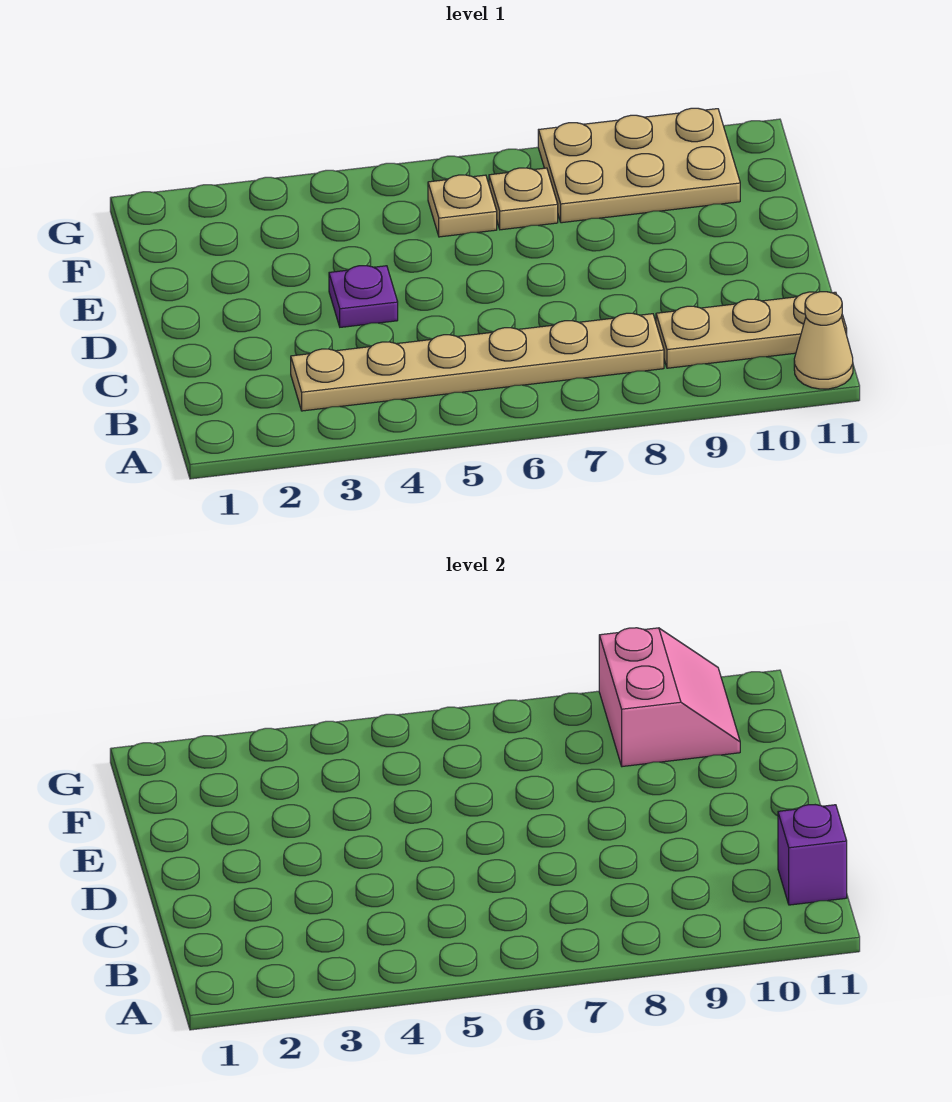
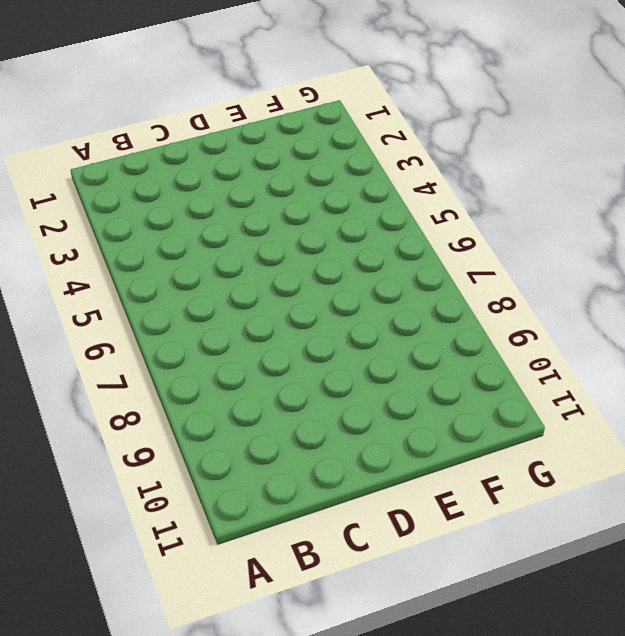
none -> tan cone A11 level 1
none -> tan plate B3:B8 level 1

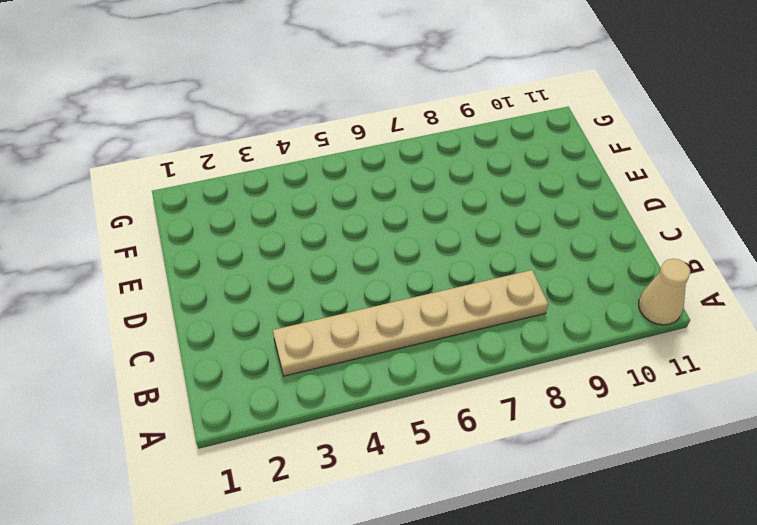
none -> tan plate B9:B11 level 1
none -> purple plate D4 level 1

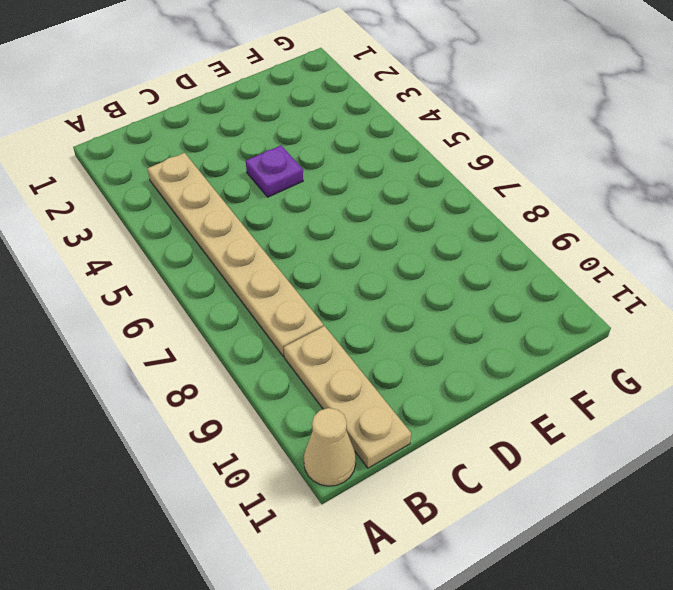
none -> tan plate F6 level 1
none -> tan plate F7 level 1

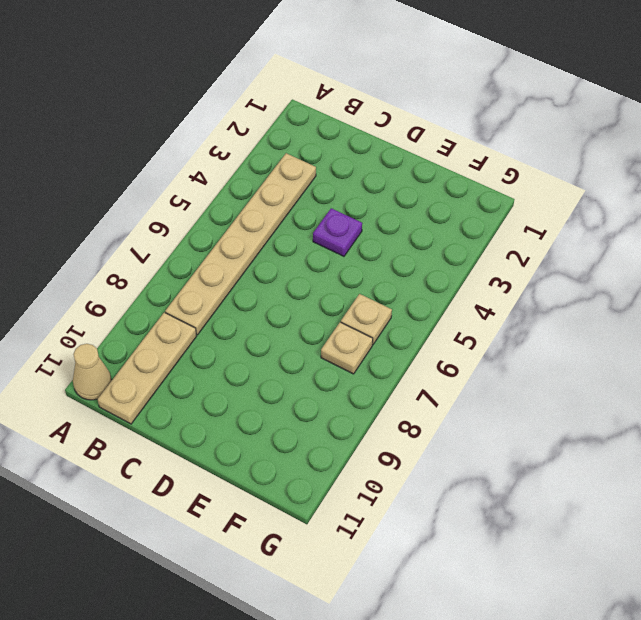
none -> tan plate F8:G10 level 1
none -> purple brick B11 level 2

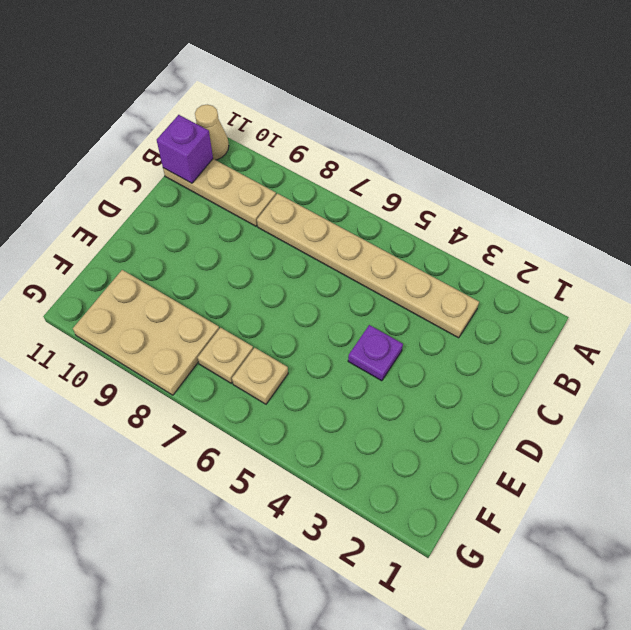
none -> pink slope F9:G10 level 2 top 9

